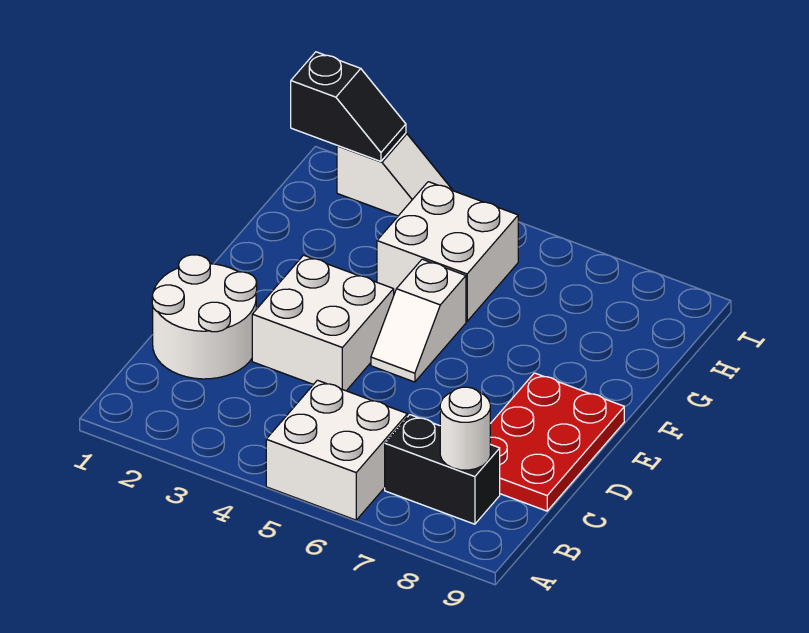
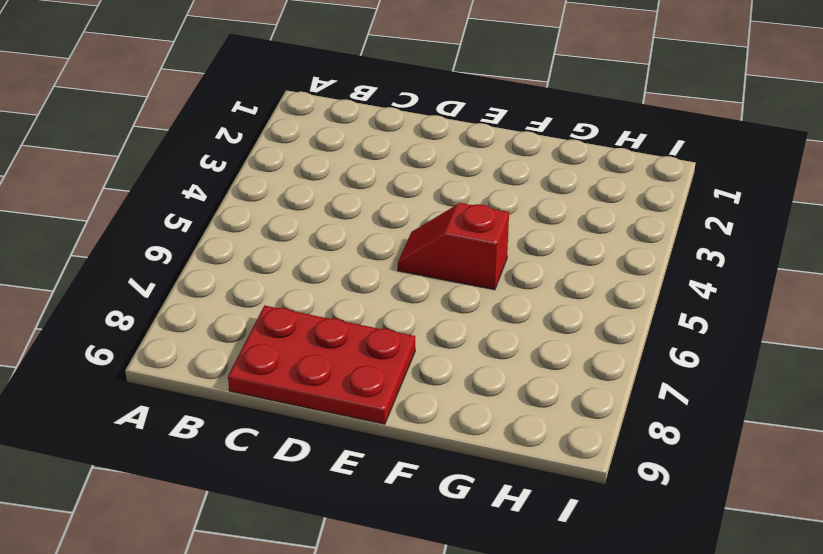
red slope E5:F5 level 1 top F -> white slope E5:F5 level 1 top F
none -> white brick A5:B6 level 1
none -> black brick B7:B8 level 1

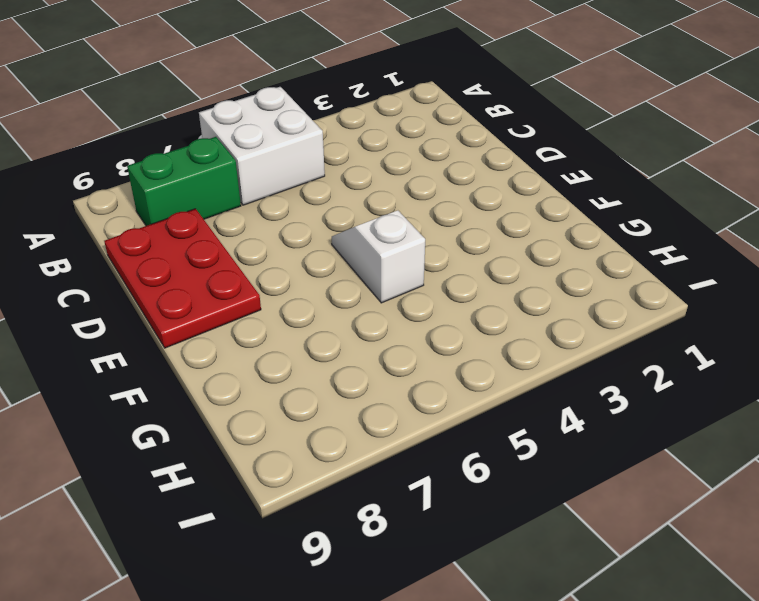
green brick B7:B8 level 1 -> black brick B7:B8 level 1
none -> white round brick C1:D2 level 1
none -> white brick D3:E4 level 1

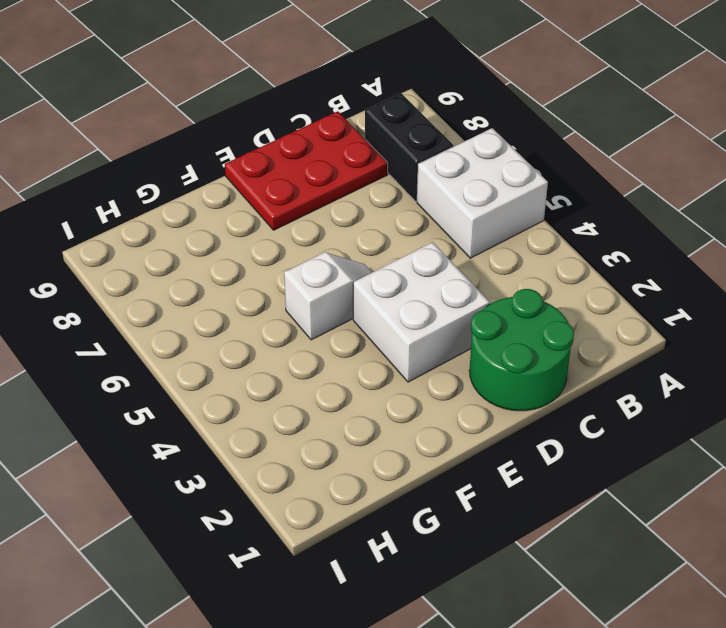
green round brick C1:D2 level 1 -> white round brick C1:D2 level 1
none -> white brick G4:H5 level 1
none -> white slope I2:I3 level 1 top 2

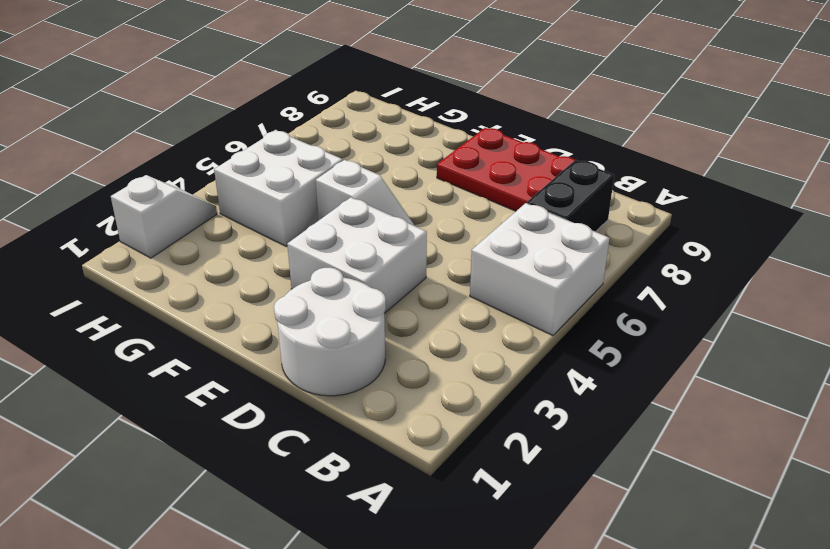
none -> white round brick B8 level 2
none -> black slope I1:I2 level 2 top 1

